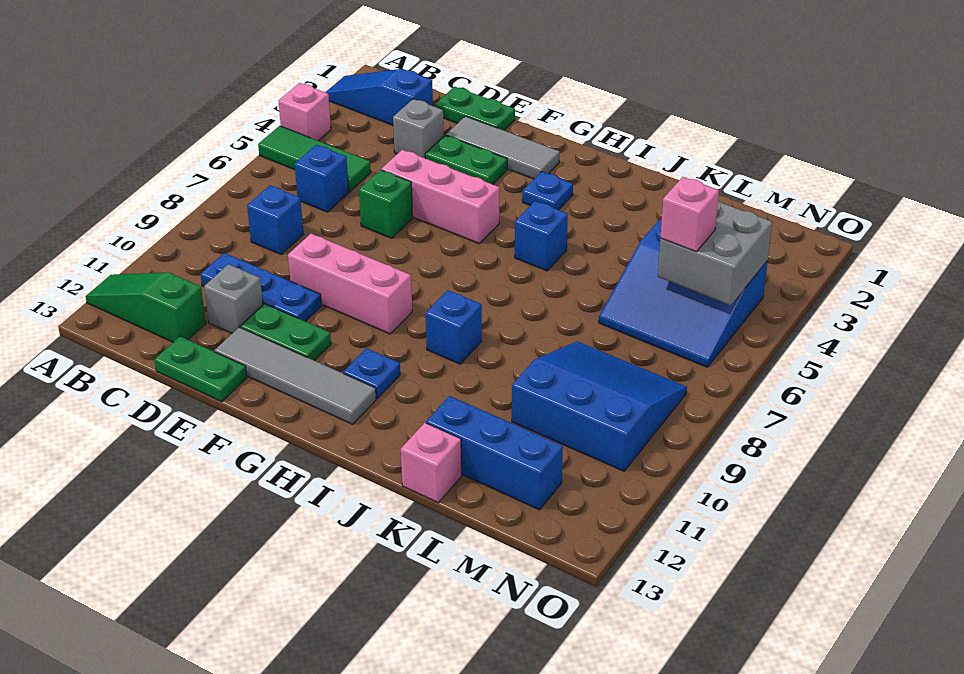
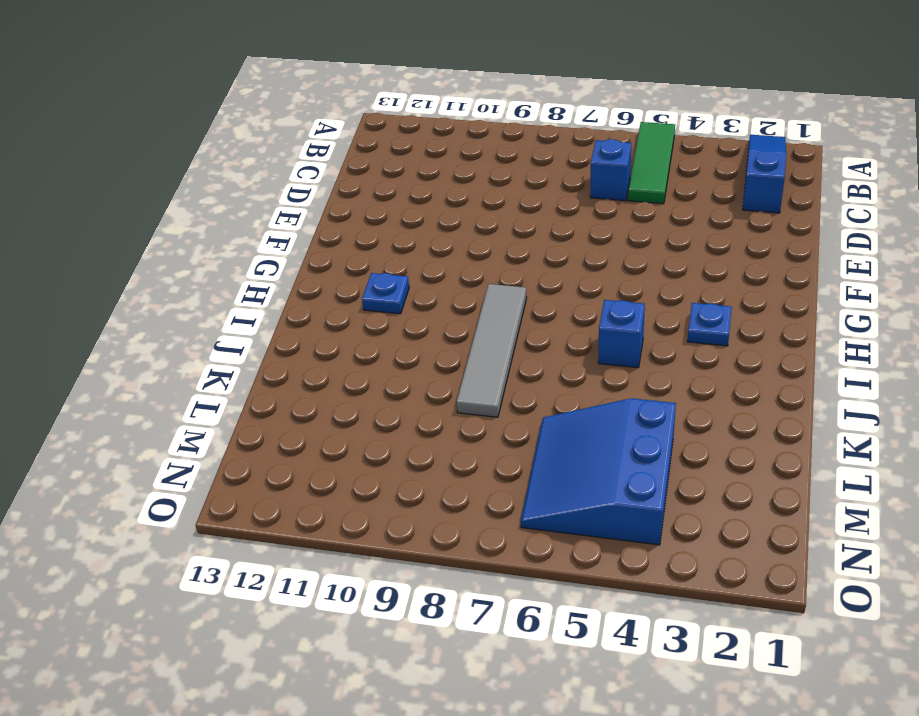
grey tile H8:K8 level 1 -> grey tile E12:H12 level 1
none -> pink brick A4 level 1
none -> green slope A12:C12 level 1 top C
none -> blue brick C8 level 1

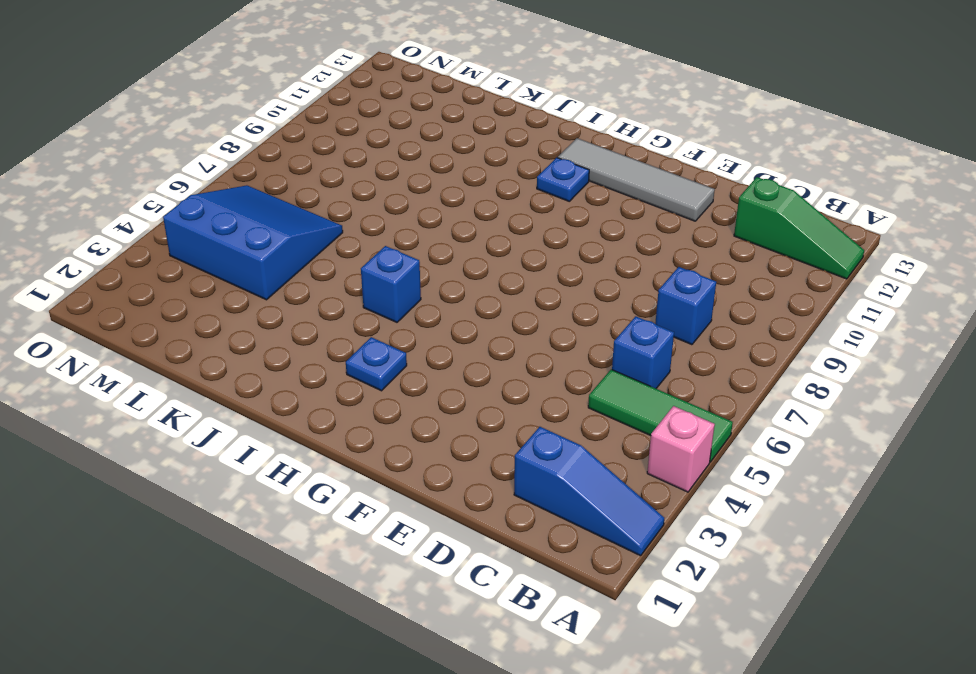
none -> blue plate C10:E10 level 1
none -> green plate D1:E1 level 1
none -> grey brick D3 level 1

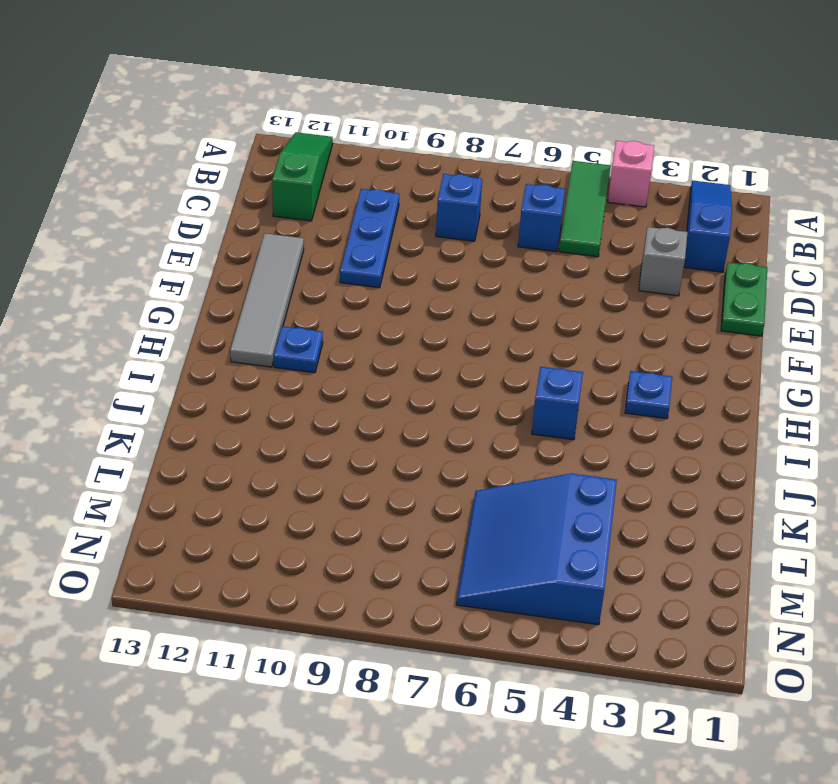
none -> grey brick D11 level 1
none -> green plate D13:E13 level 1
none -> grey tile E2:G2 level 1

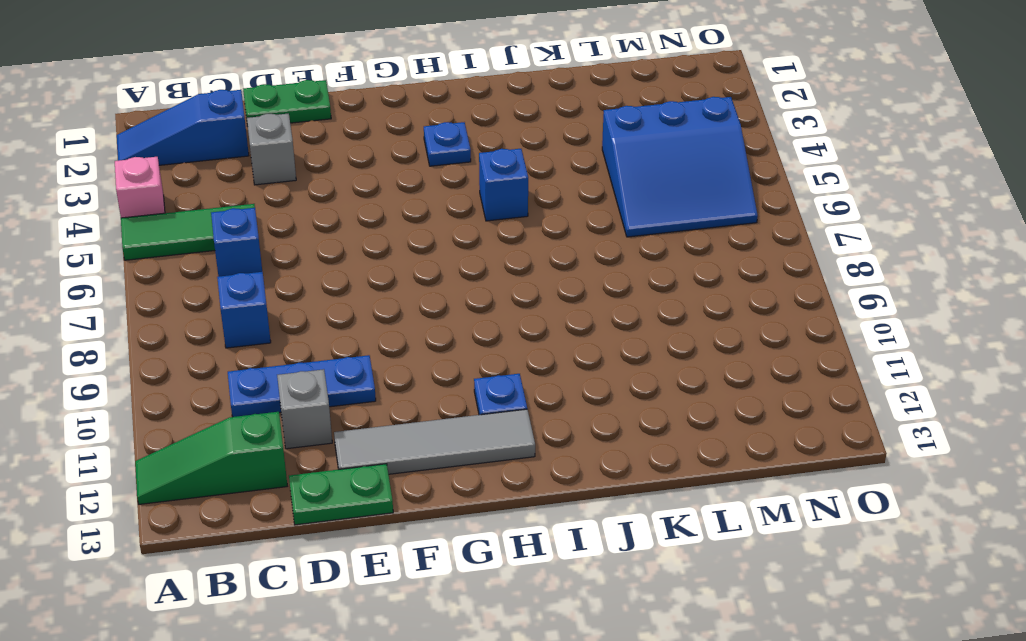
none -> grey tile E2:G2 level 1
none -> green plate E3:F3 level 1
none -> pink brick E5:G5 level 1

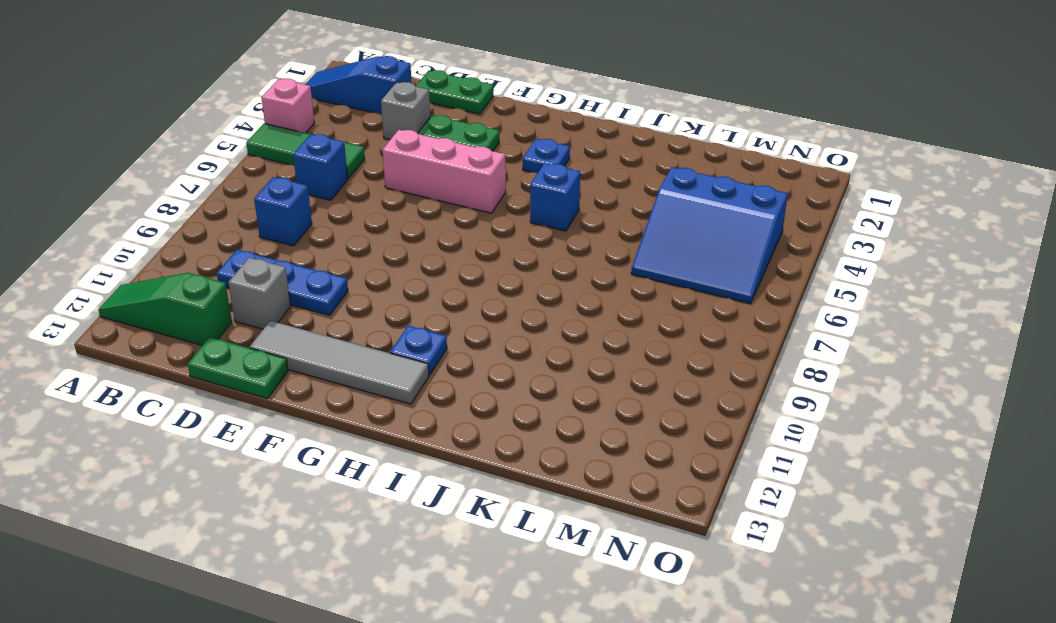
none -> grey tile E2:G2 level 1
none -> green brick E6 level 1
none -> pink brick E9:G9 level 1

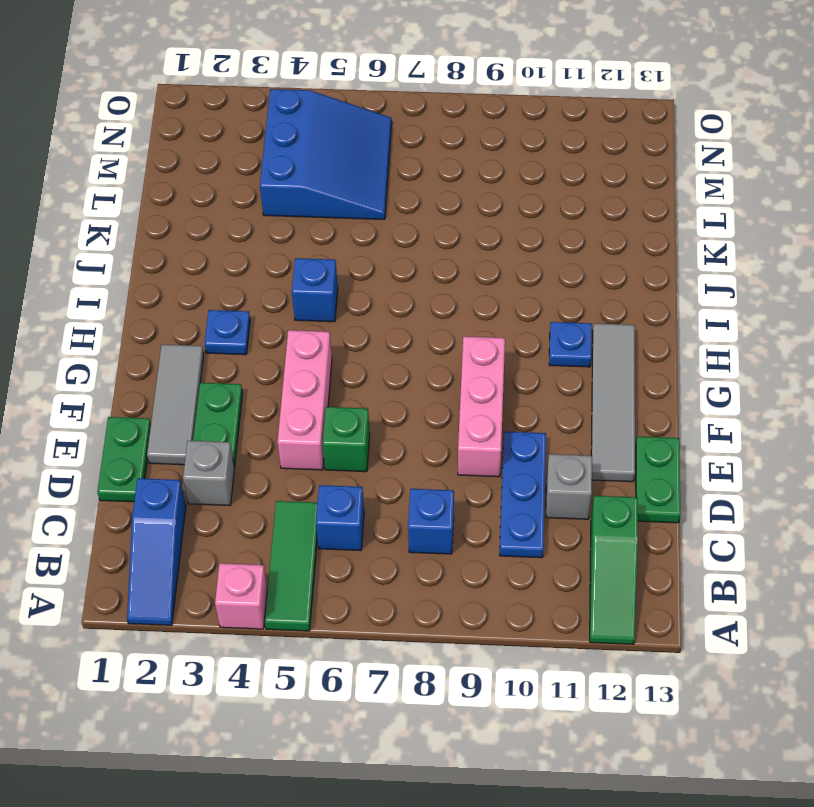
none -> green plate E11:F11 level 1
none -> blue brick I9 level 1
none -> blue brick K12:M12 level 1

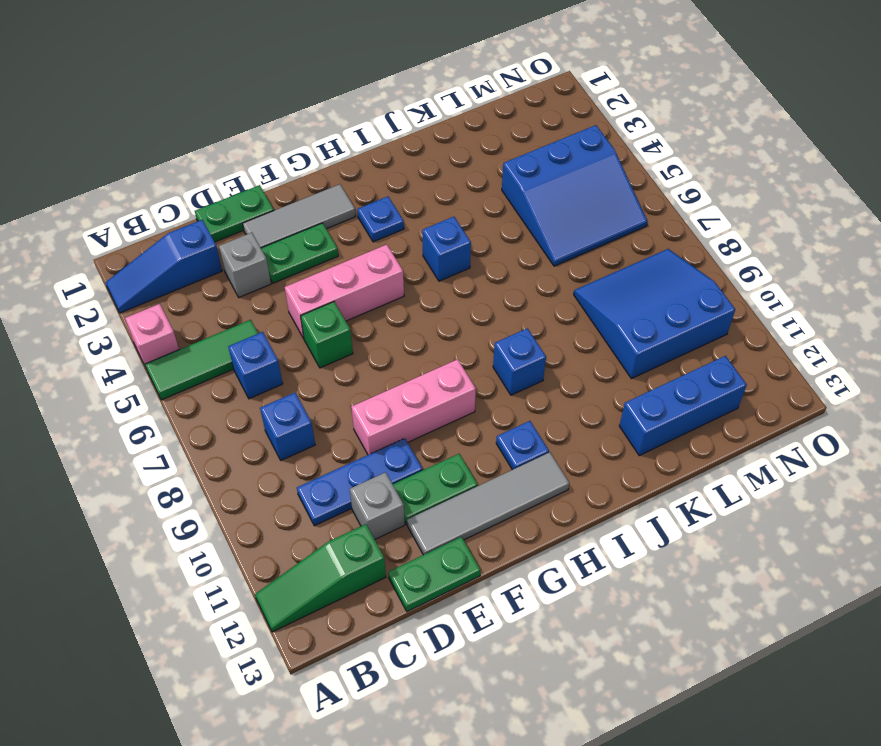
none -> pink brick K13 level 1
none -> grey brick M4:N5 level 2
none -> pink brick M5 level 3

